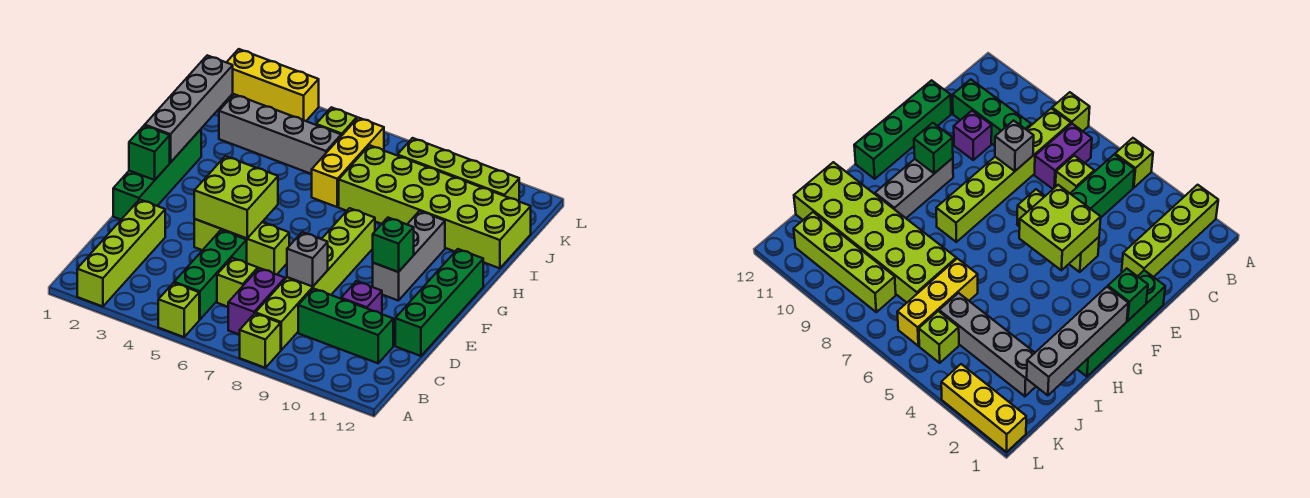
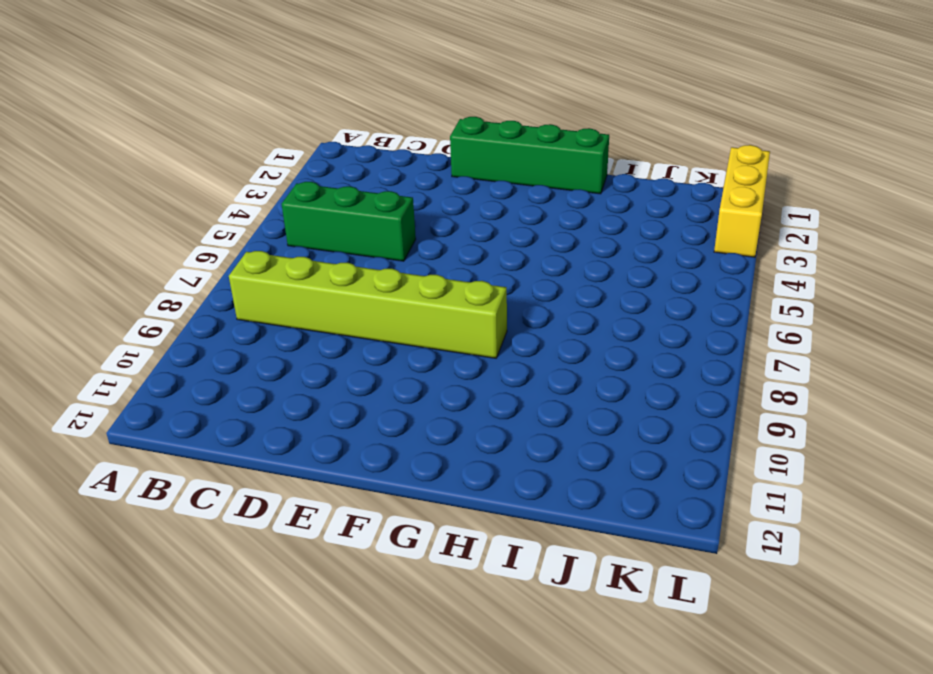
none -> lime brick A2:D2 level 1
none -> lime brick A5 level 1
none -> lime brick A8 level 1

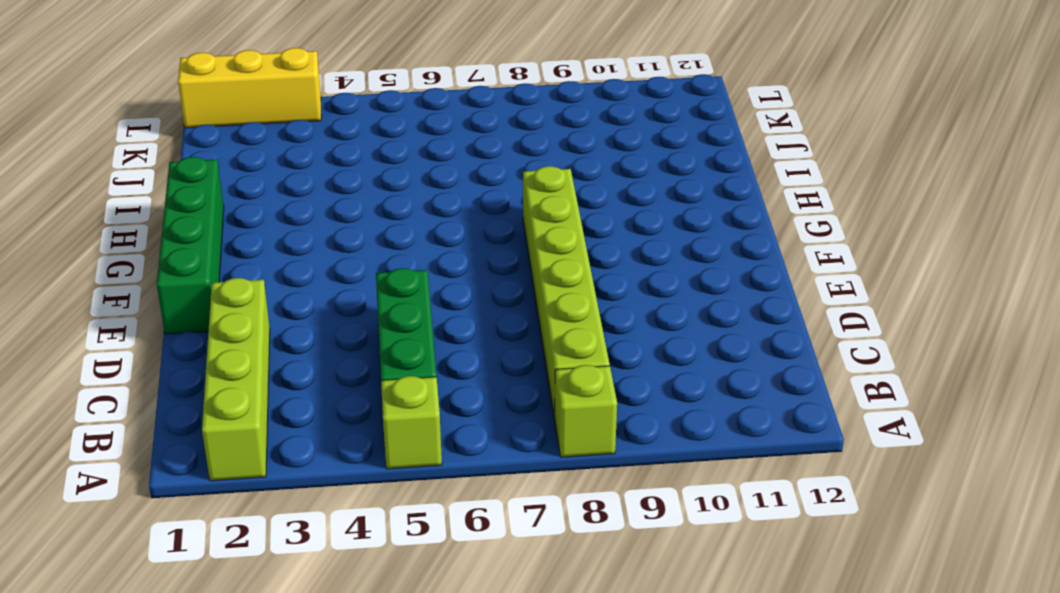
none -> purple brick B7:C7 level 1
none -> lime brick C6 level 1
none -> green brick C9:C11 level 1

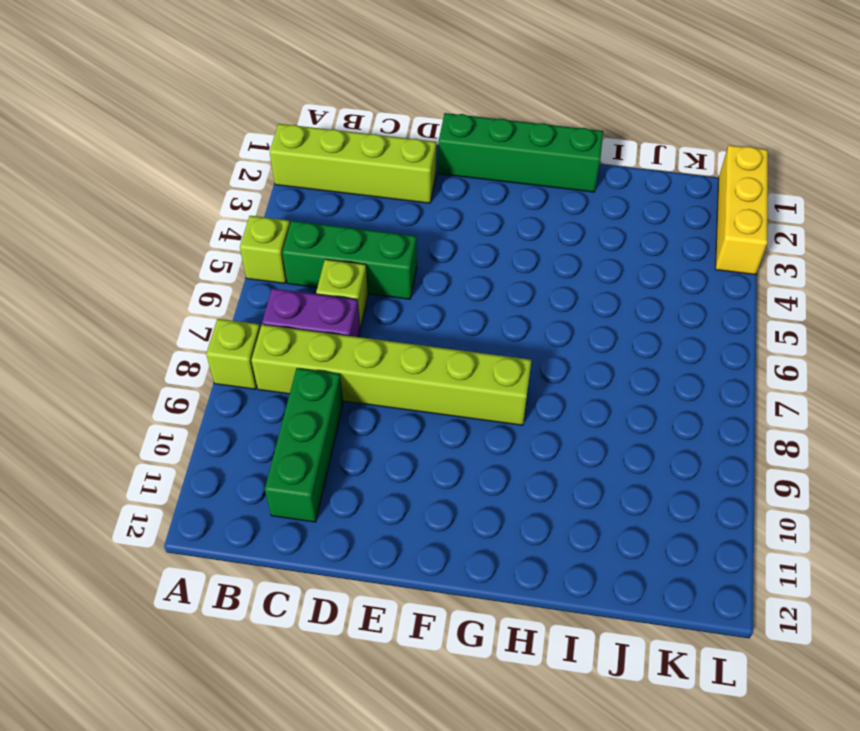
none -> purple brick D10 level 1
none -> green brick D12:G12 level 1
none -> lime brick E4:E6 level 1

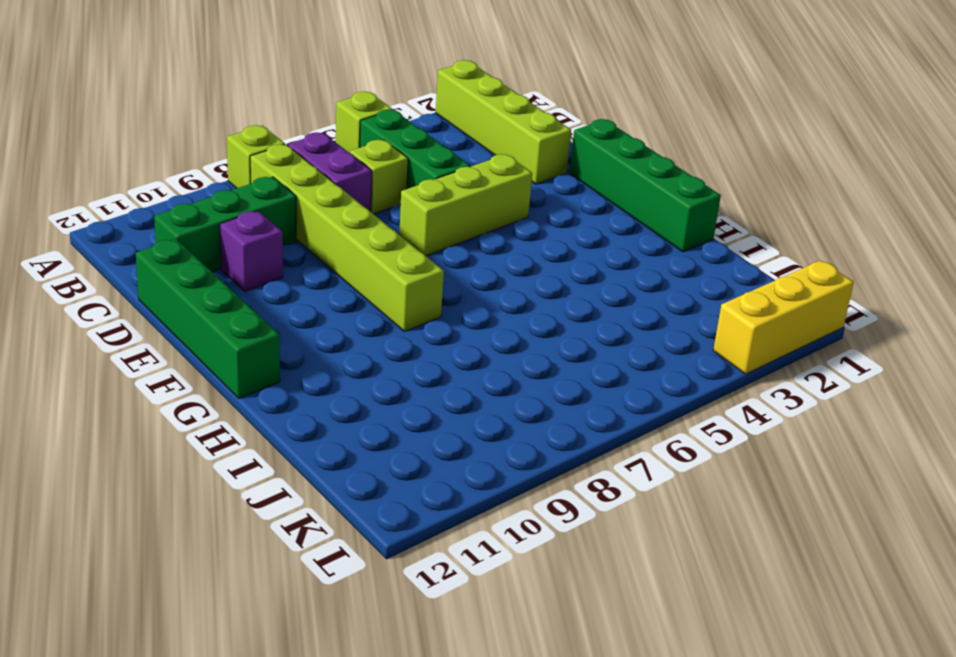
none -> grey brick F10:H10 level 1
none -> yellow brick I6:K6 level 1
none -> lime brick I7:J12 level 1

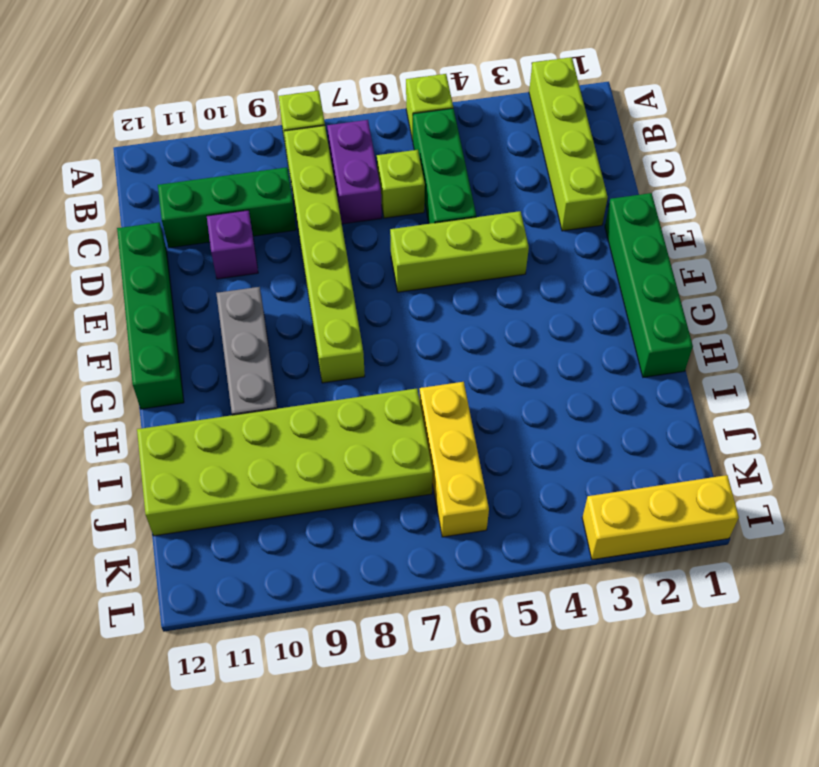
none -> grey brick J2:J5 level 1
none -> lime brick K5 level 1
none -> lime brick K8:K11 level 1

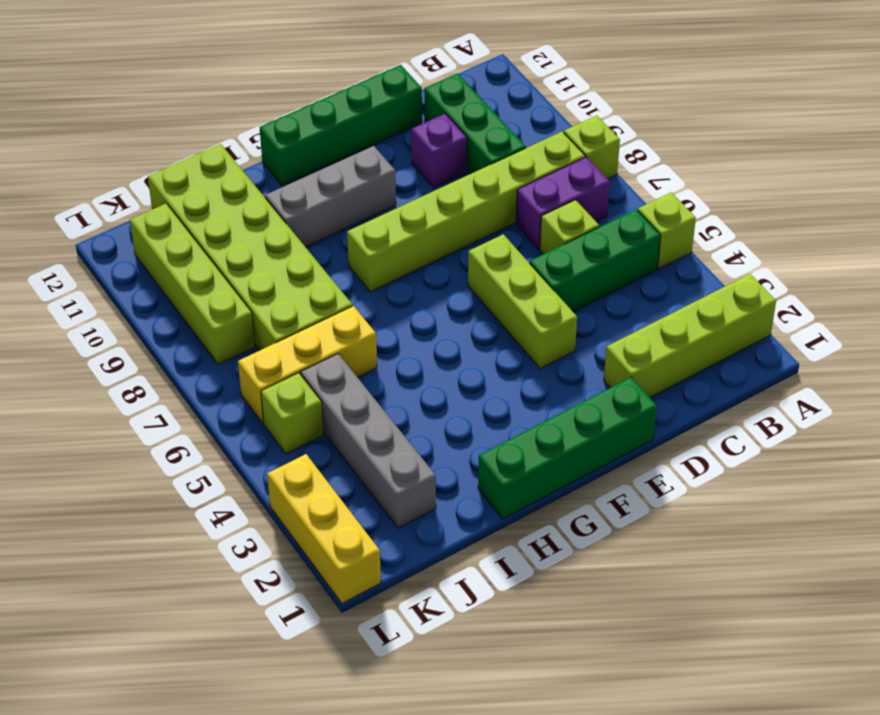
none -> grey brick D8 level 2
none -> lime brick E4:F5 level 2
none -> green brick F1 level 2

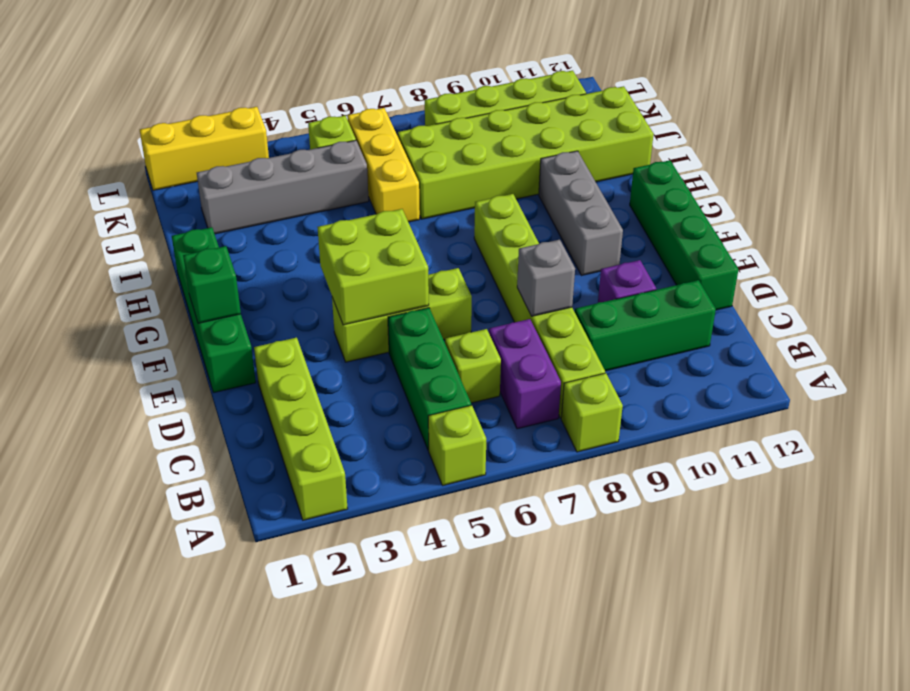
none -> green brick F10 level 2
none -> grey brick G1:J1 level 2

